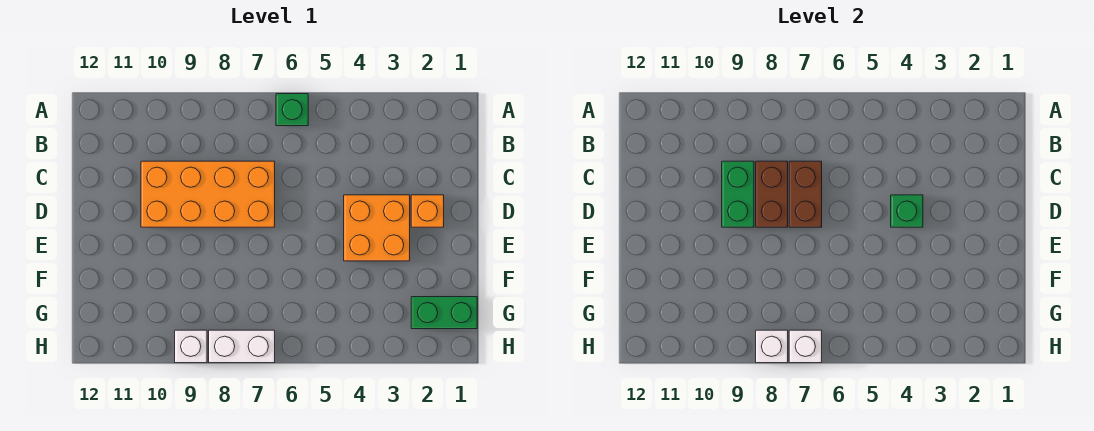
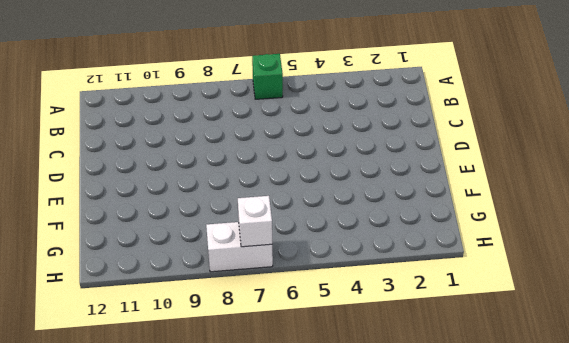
none -> orange brick C7:D10 level 1
none -> orange brick D2 level 1
none -> orange brick D3:E4 level 1

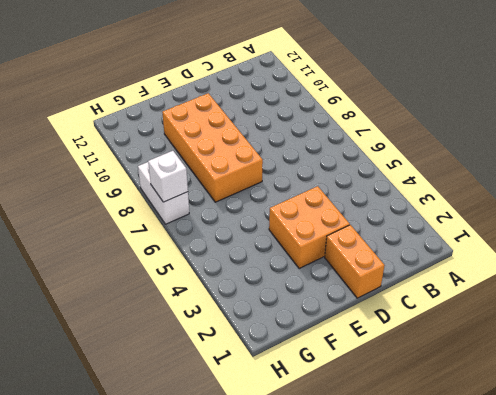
orange brick D1:D2 level 1 -> orange brick D2 level 1
orange brick E7:F10 level 1 -> orange brick C7:D10 level 1
none -> green brick A6 level 1
none -> green brick G1:G2 level 1
none -> white brick H9 level 1

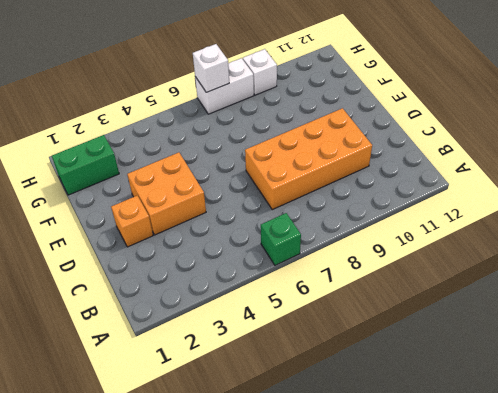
none -> brown brick C7:D7 level 2
none -> brown brick C8:D8 level 2
none -> green brick C9:D9 level 2

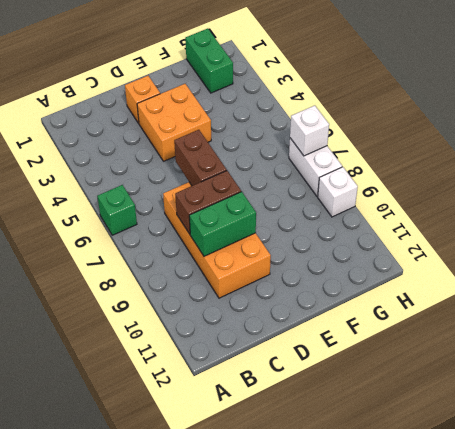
brown brick D6:D7 level 2 -> brown brick C7:D7 level 2
none -> green brick D4 level 2
none -> white brick H8 level 2

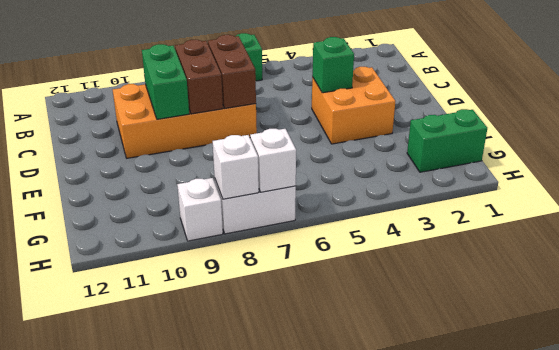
none -> orange brick D2 level 1

